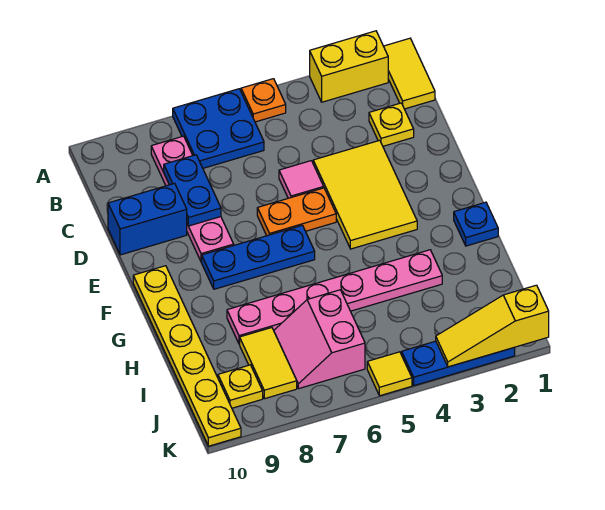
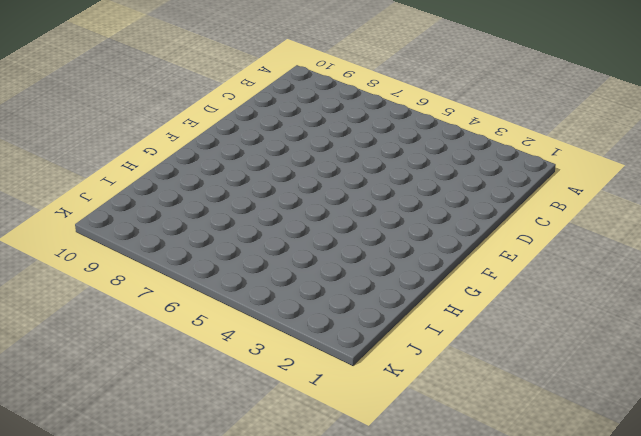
none -> yellow tile A1:B1 level 1
none -> yellow brick A2:A3 level 1
none -> orange plate A5 level 1

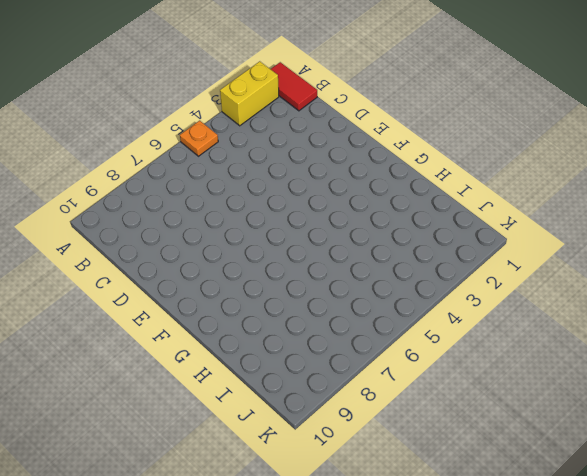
red tile A1:B1 level 1 -> yellow tile A1:B1 level 1
none -> blue plate A6:B7 level 1
none -> pink plate B8:E8 level 1
none -> yellow plate C2 level 1

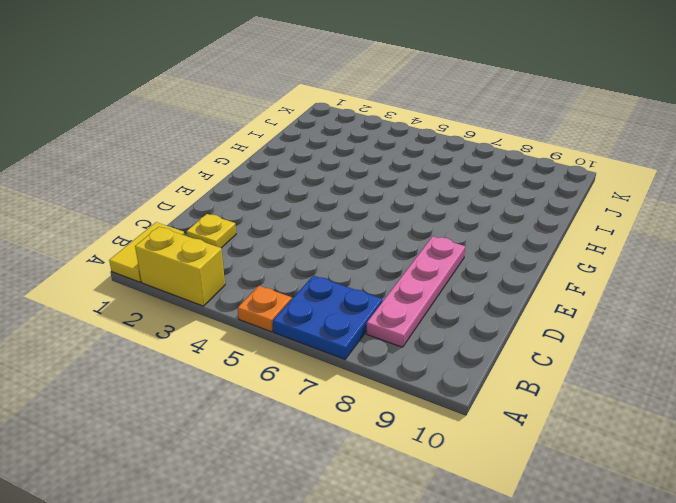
none -> yellow tile D3:F4 level 1
none -> pink tile D5 level 1
none -> blue brick D9:D10 level 1

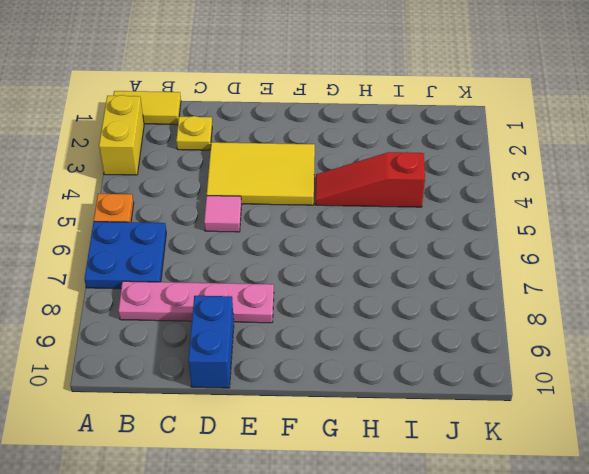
red slope G4:I4 level 1 top I -> pink plate H3:H8 level 1
none -> orange plate E5:E6 level 1
none -> blue plate F6:F8 level 1
none -> yellow plate F10:K10 level 1

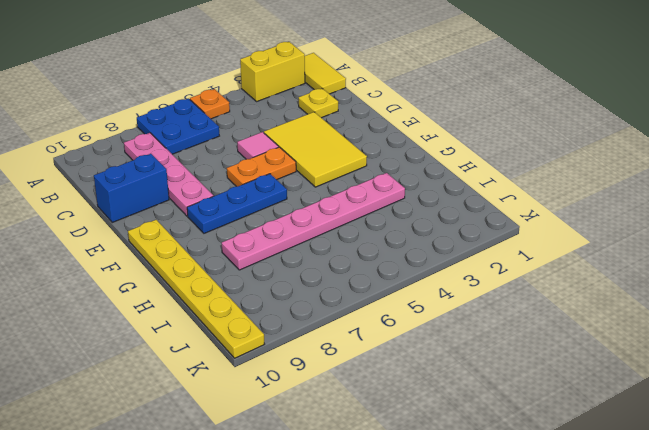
none -> blue plate G1 level 1
none -> pink slope I6:J7 level 1 top 6
none -> yellow tile I8:J8 level 1

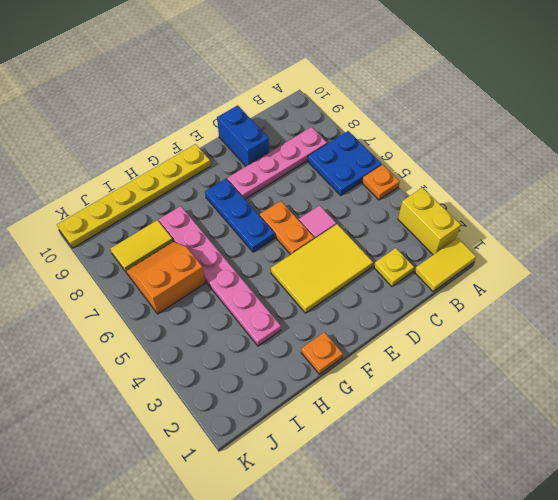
orange plate G1 level 1 -> blue plate G1 level 1
orange slope I6:J7 level 1 top 6 -> pink slope I6:J7 level 1 top 6
none -> yellow plate J9 level 1
none -> blue plate K2:K4 level 1
none -> yellow tile K5 level 1

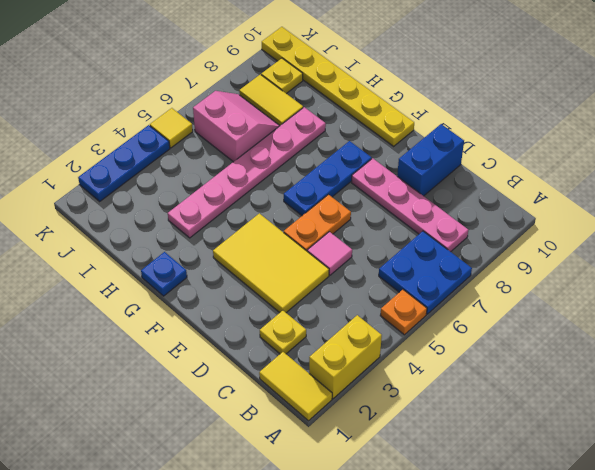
none -> blue plate C8:D8 level 2
none -> yellow slope K1:K3 level 2 top 1

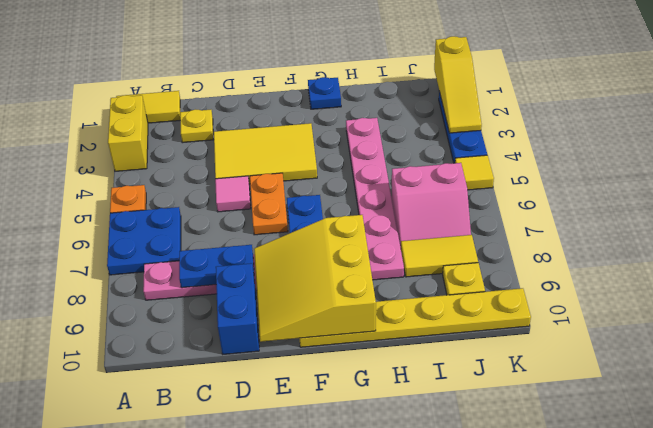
yellow slope E8:G10 level 2 top G -> none

